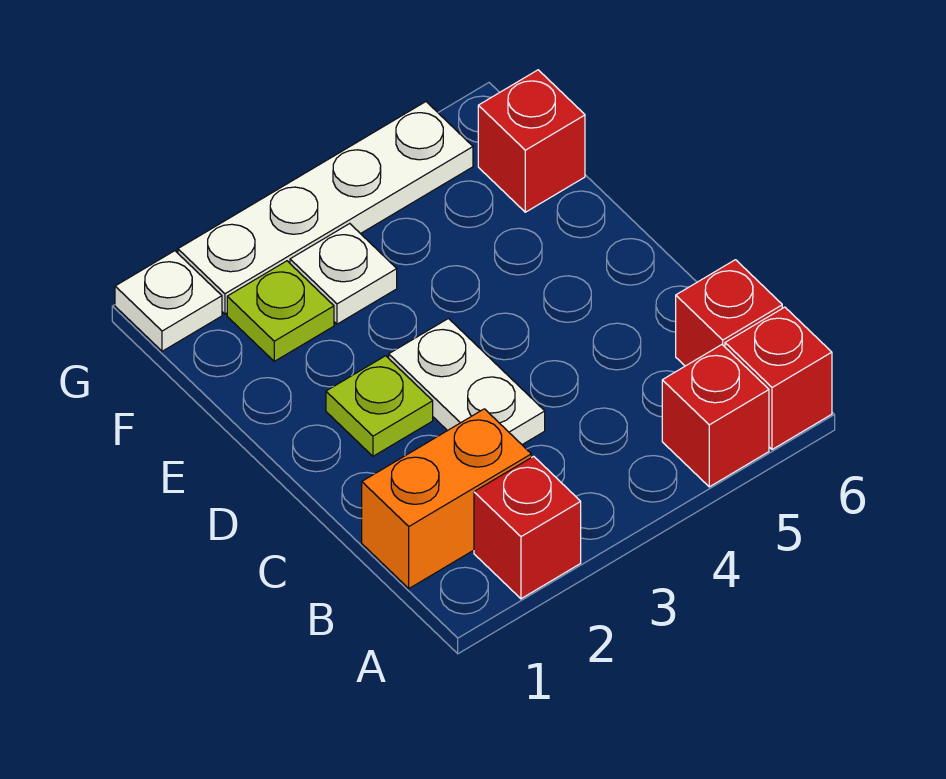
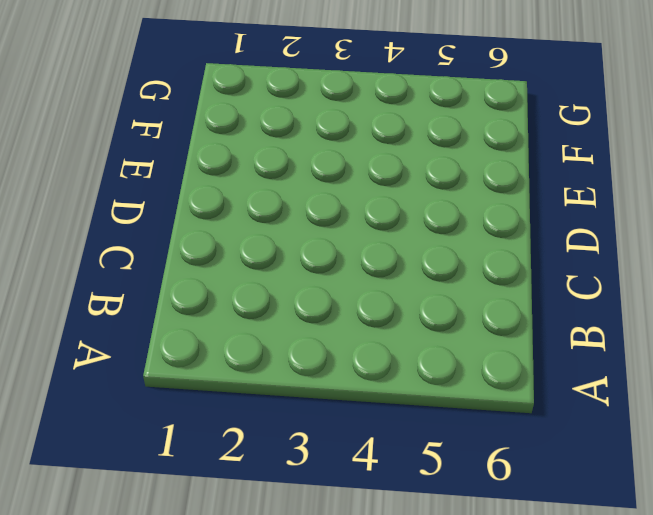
none -> red brick A2 level 1
none -> red brick A5 level 1
none -> red brick A6 level 1

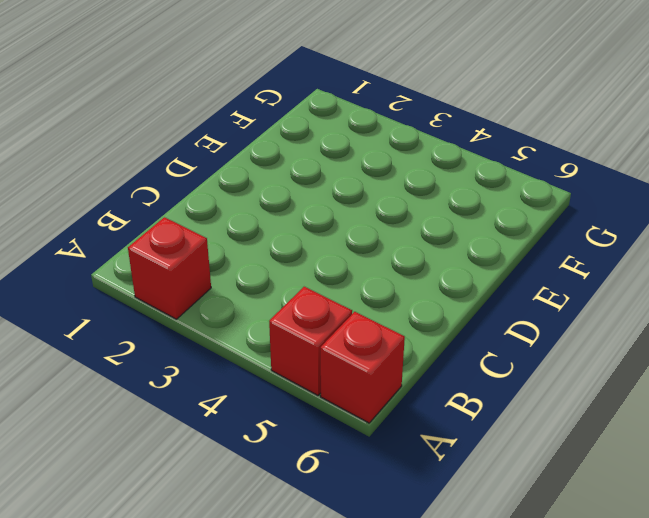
none -> orange brick B1:B2 level 1
none -> red brick B6 level 1
none -> white plate C3:D3 level 1

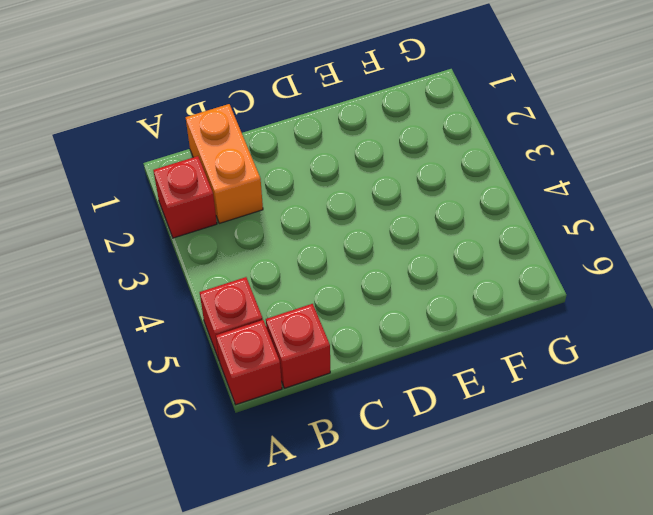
none -> white plate C3:D3 level 1
none -> lime plate D2 level 1
none -> lime plate F2 level 1

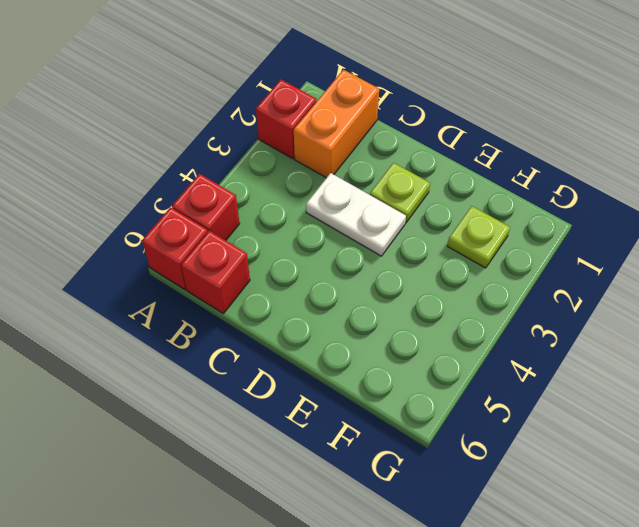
none -> white plate F3 level 1
none -> red brick F6 level 1
none -> white plate G1 level 1

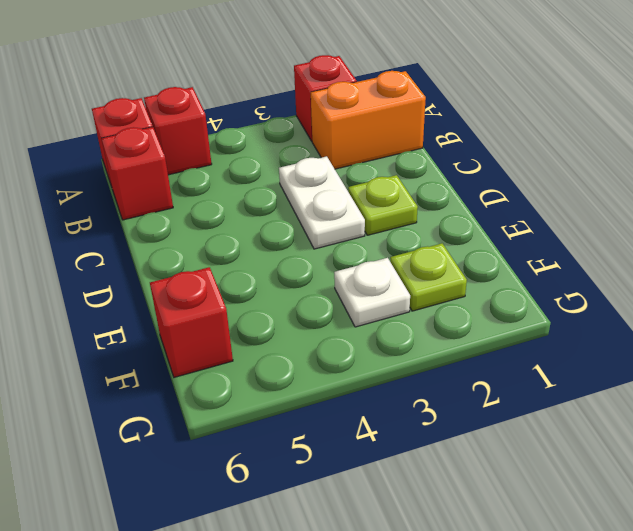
none -> white plate G1 level 1
none -> white plate G2:G5 level 1

